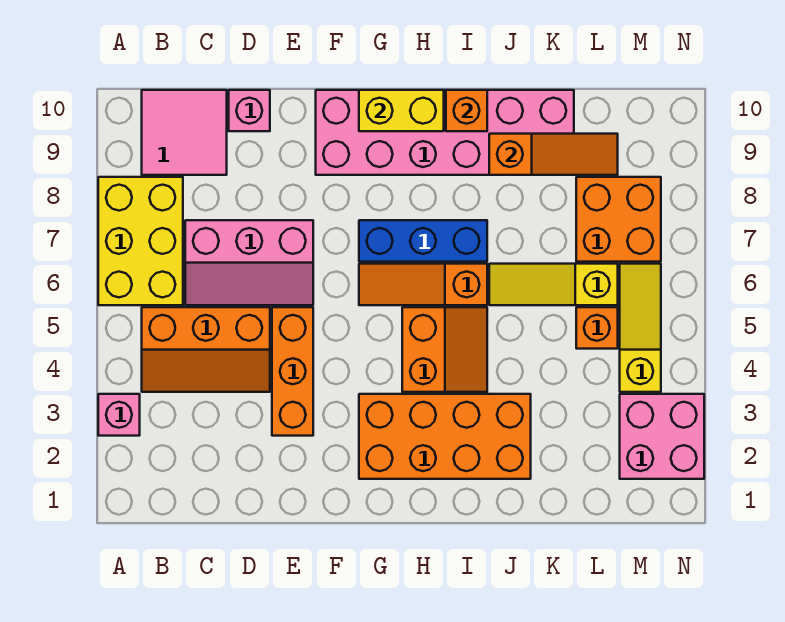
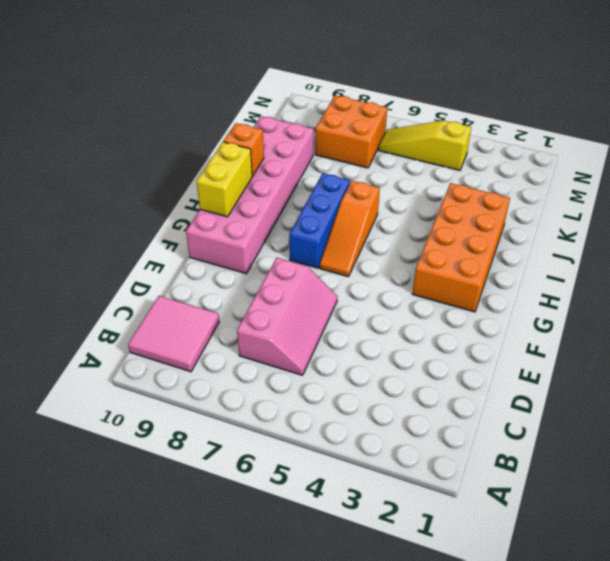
none -> pink brick A3 level 1
none -> yellow brick A6:B8 level 1
none -> orange slope B4:D5 level 1 top 5

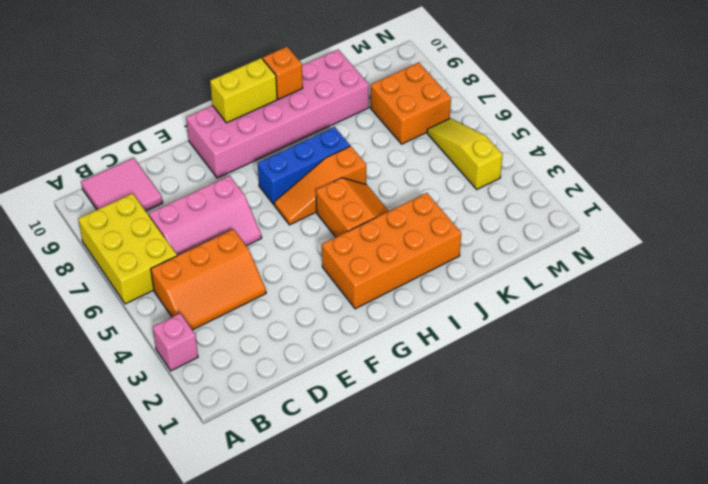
none -> pink brick D10 level 1
none -> orange brick E3:E5 level 1
none -> yellow slope J6:L6 level 1 top L

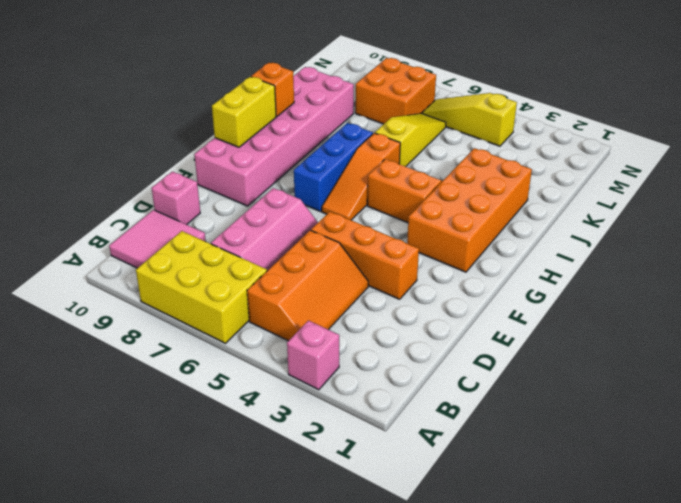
yellow slope J6:L6 level 1 top J -> yellow slope J6:L6 level 1 top L
none -> orange brick L5 level 1
none -> pink brick M2:N3 level 1
none -> orange slope J9:L9 level 2 top J

